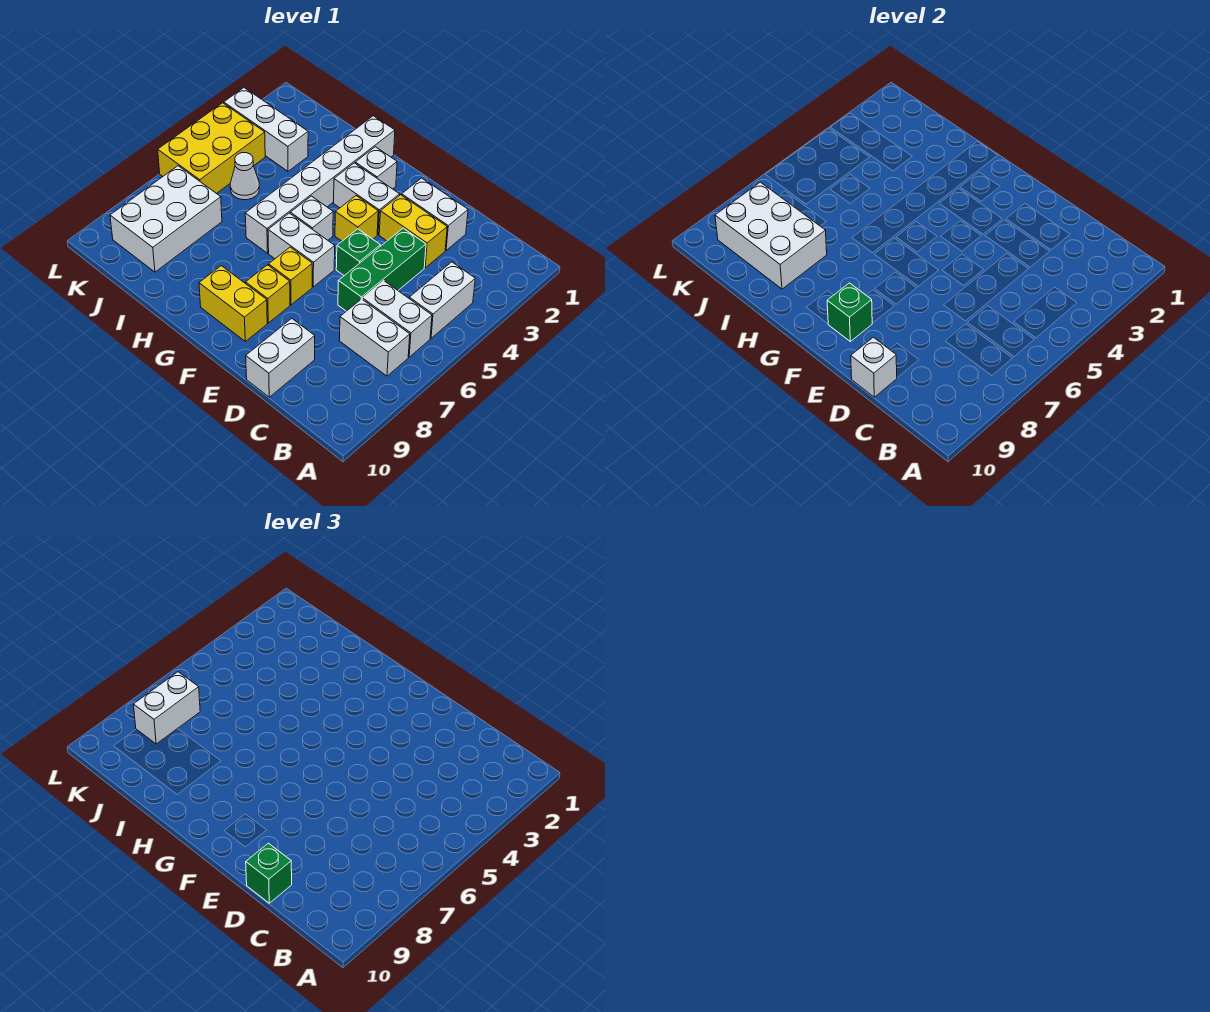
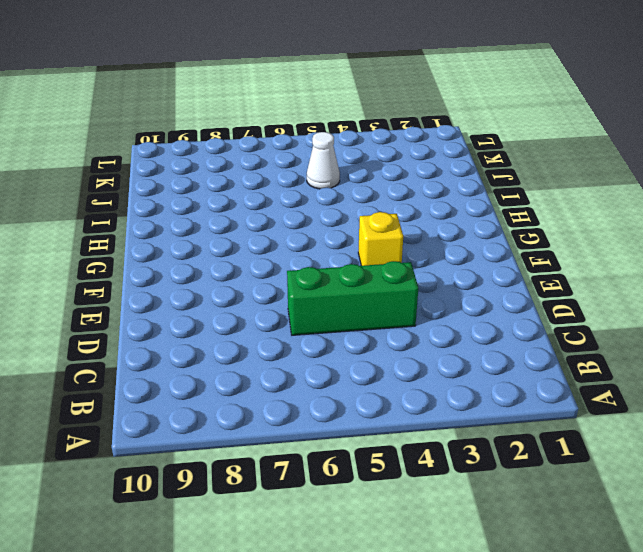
none -> white brick B4:B5 level 1
none -> white brick B6:C6 level 1
none -> white brick B7:C7 level 1

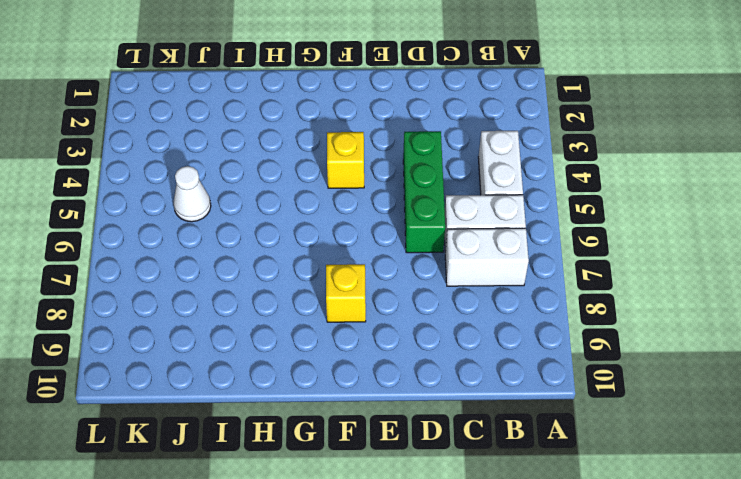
none -> white brick D2:E2 level 1
none -> yellow brick D3:E3 level 1
none -> white brick D9:D10 level 1

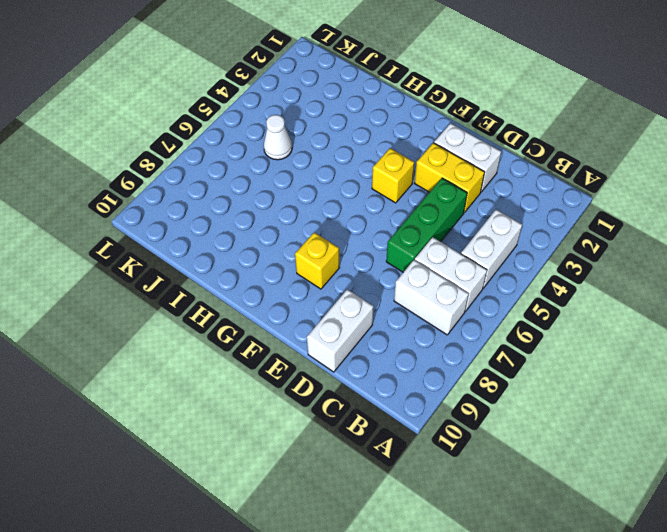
none -> green brick E5 level 1
none -> white brick F3:G3 level 1
none -> white brick F6:G6 level 1

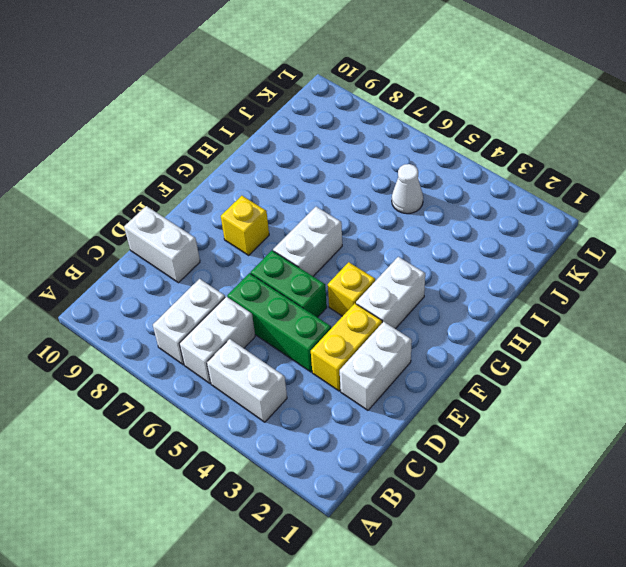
green brick E5:E6 level 1 -> green brick E5 level 1
none -> yellow brick F7 level 1
none -> yellow brick F9:G9 level 1
none -> white brick G2 level 1

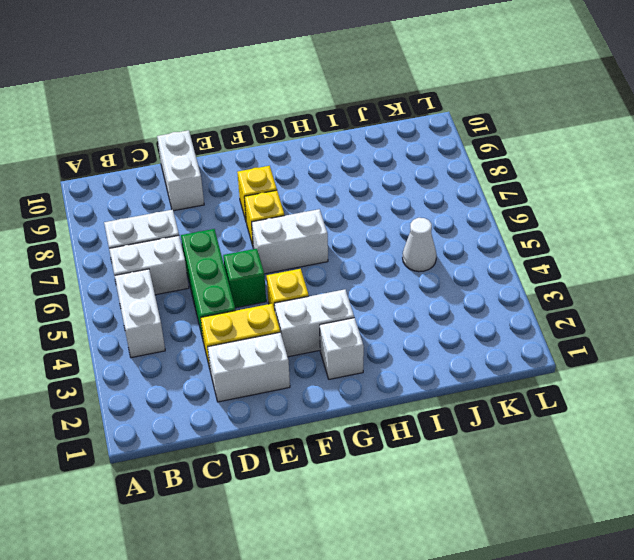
none -> yellow brick F9:G9 level 1
none -> white brick G5 level 1
none -> white brick H1:H6 level 1

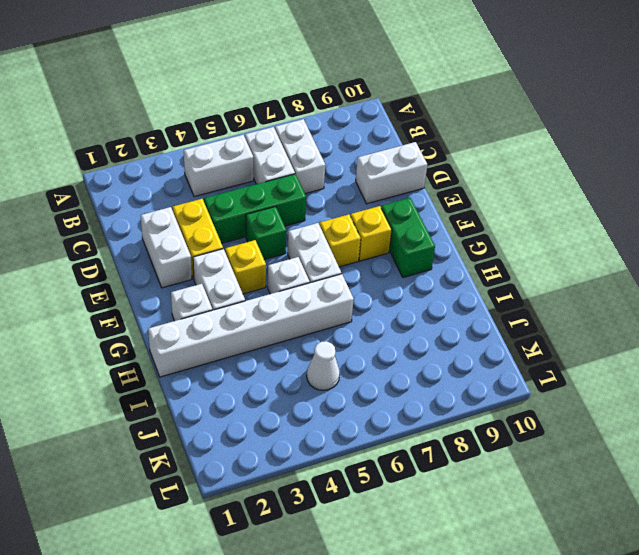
green brick F9:G9 level 1 -> yellow brick F9:G9 level 1
none -> white brick J3:L3 level 1
none -> white brick J7:K9 level 1
none -> yellow brick K4:L6 level 1

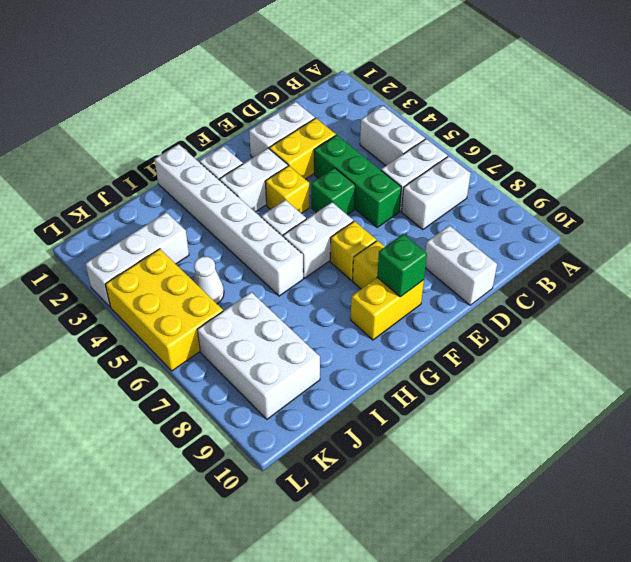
none -> white brick D10 level 2
none -> white brick I8:K9 level 2
none -> green brick D10 level 3

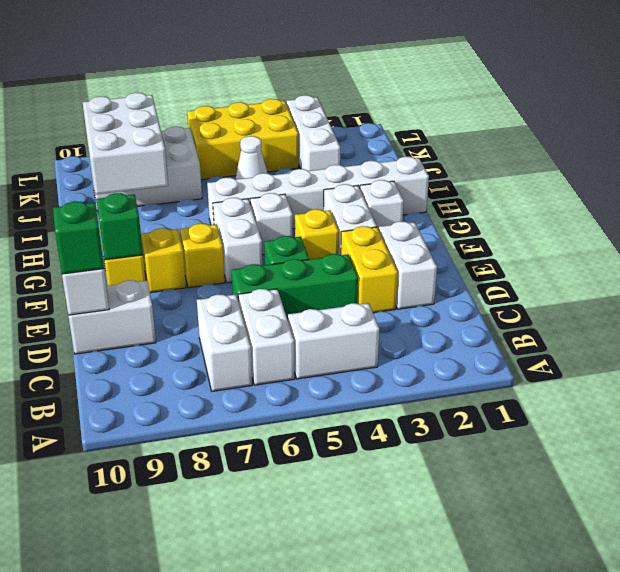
none -> white brick K7:K8 level 3

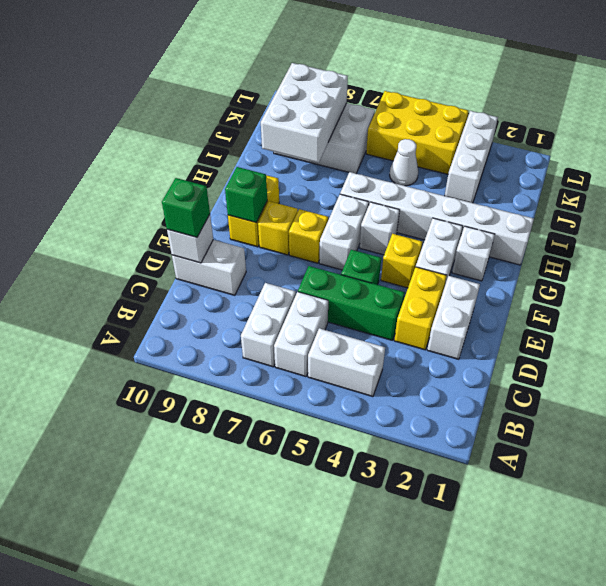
none -> white brick K7:K8 level 3

